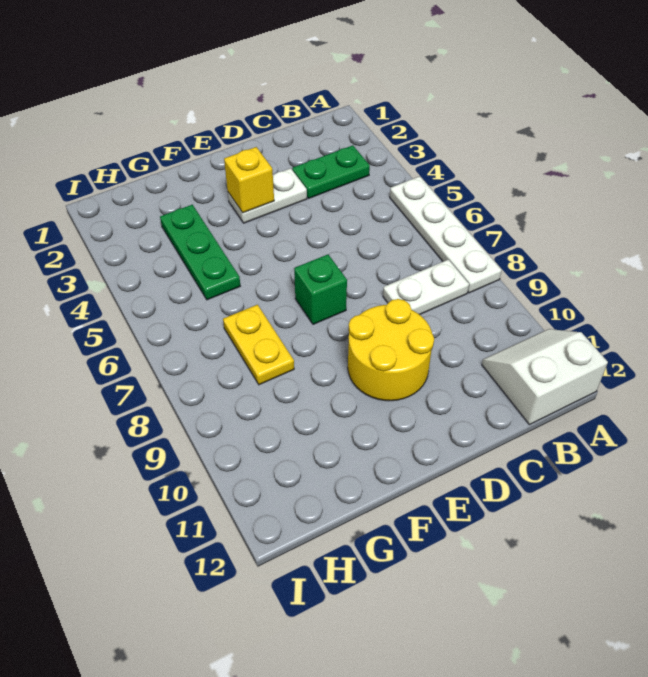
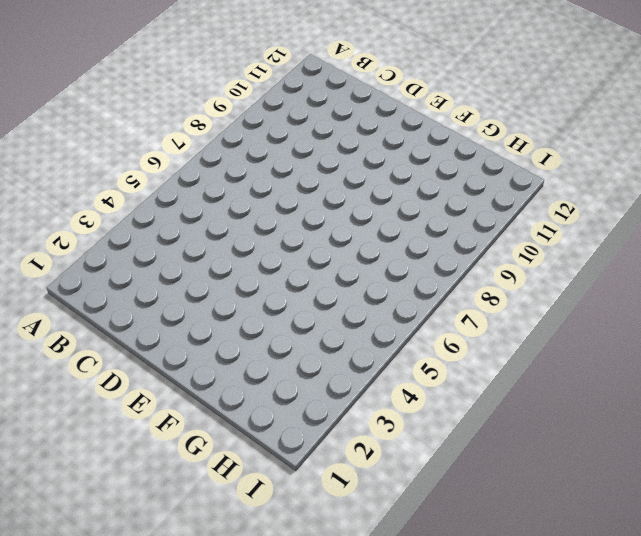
none -> white plate A5:A8 level 1
none -> white slope A11:B12 level 1 top 12

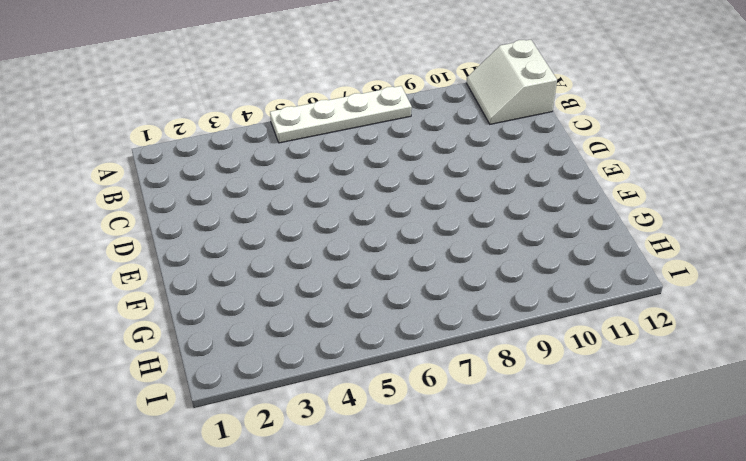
none -> green plate B3:C3 level 1
none -> white plate B8:C8 level 1

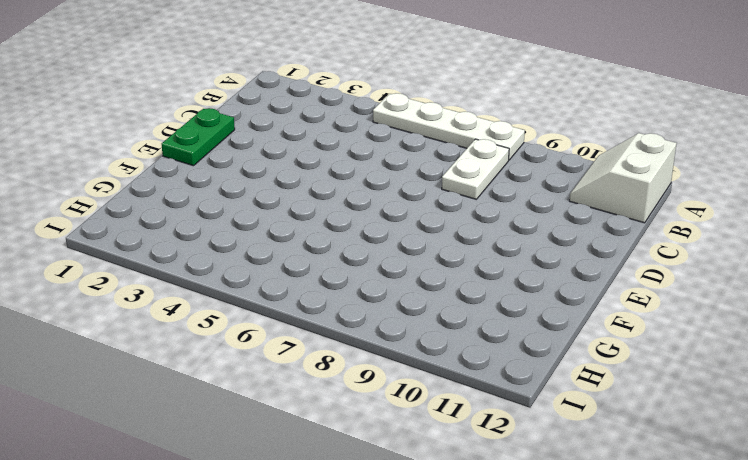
green plate D1:E1 level 1 -> green plate B3:C3 level 1
none -> white plate D3:E3 level 1
none -> yellow round brick D9:E10 level 1

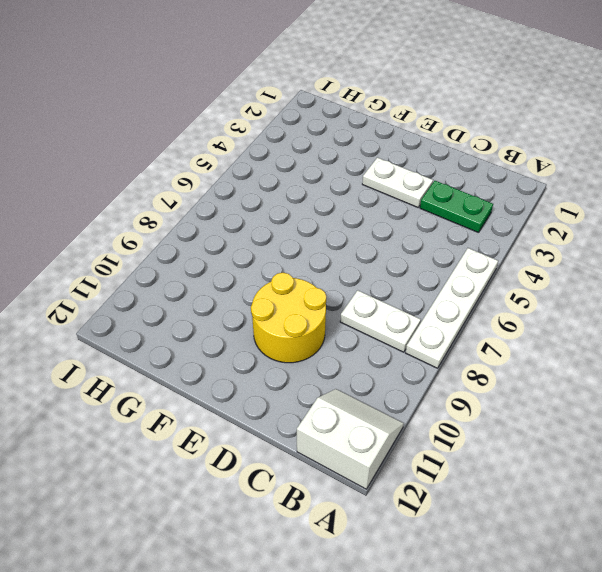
none -> green brick E7 level 1
none -> green plate G3:G5 level 1

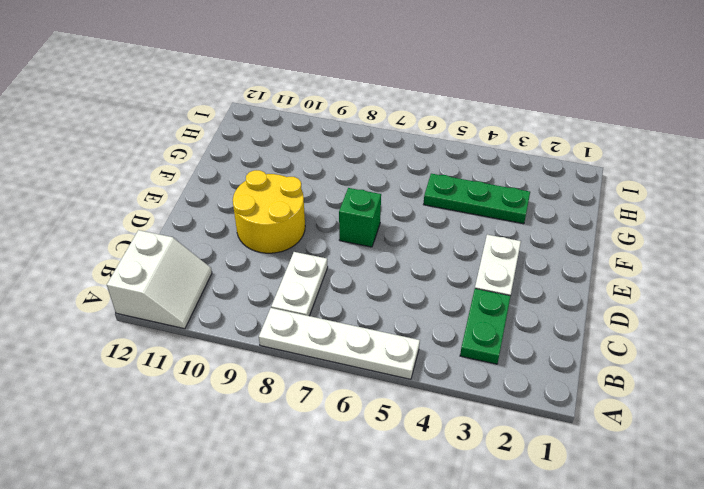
none -> yellow plate G7:G8 level 1
none -> yellow brick E3 level 2

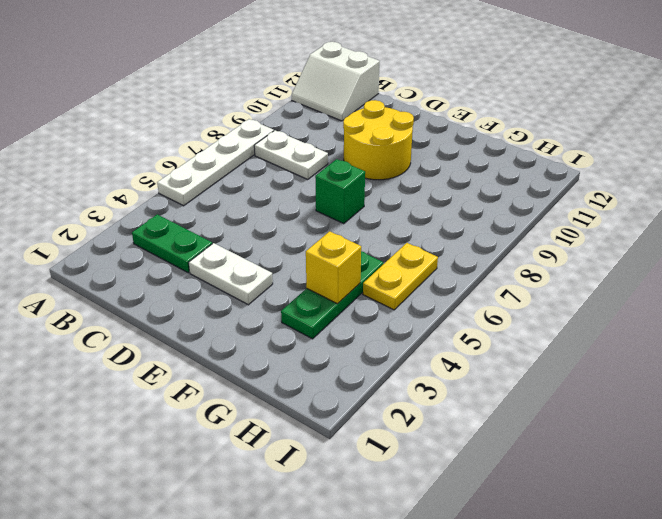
yellow brick G4 level 2 -> yellow brick E3 level 2
yellow plate H5:H6 level 1 -> yellow plate G7:G8 level 1

